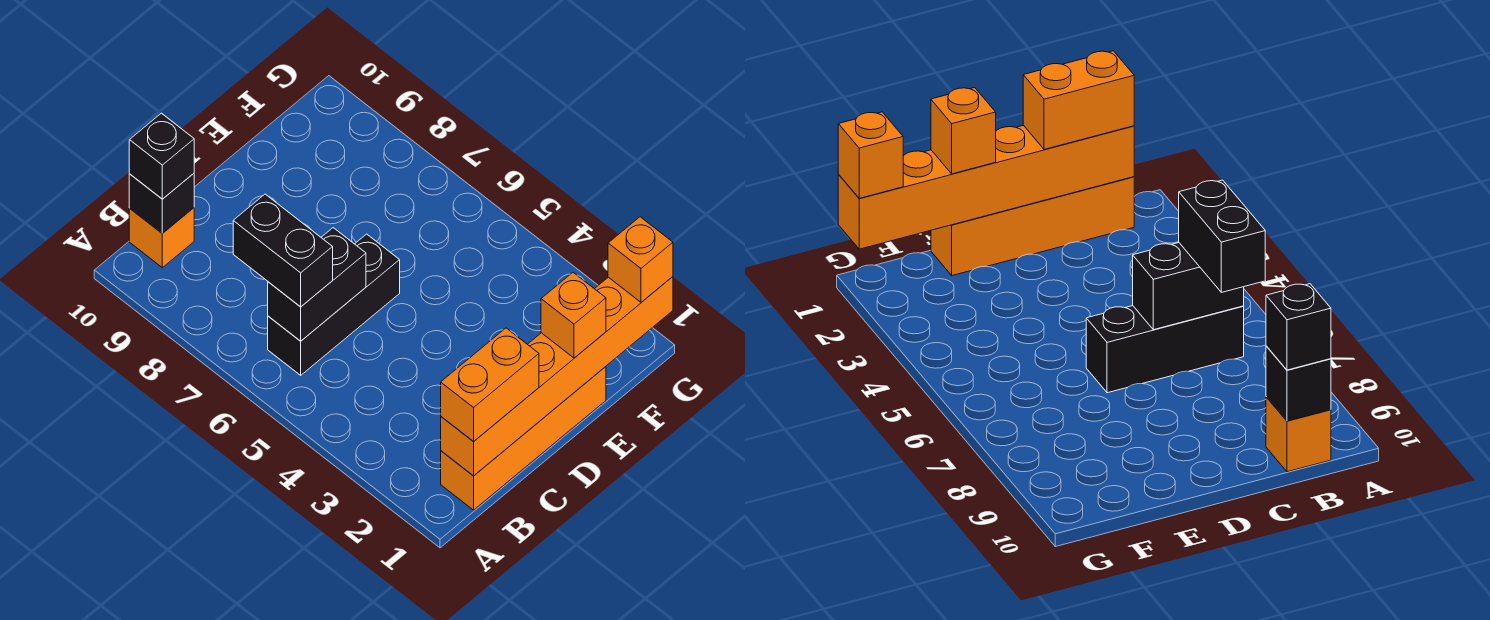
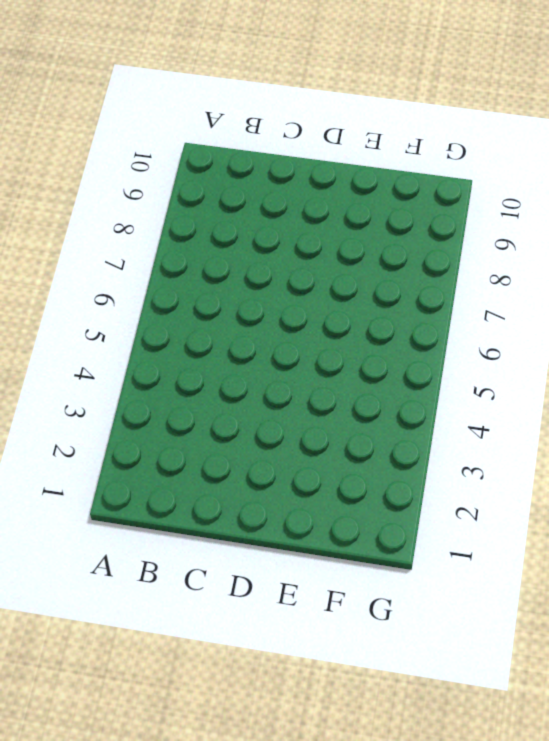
none -> orange brick B1:E1 level 1
none -> black brick B6:D6 level 1

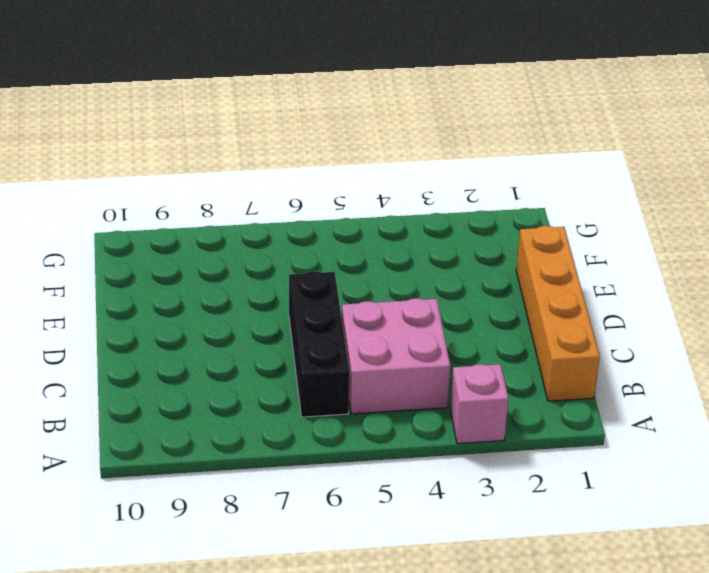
pink brick A3 level 1 -> none
pink brick B4:C5 level 1 -> none
none -> orange brick B10 level 1
none -> orange brick B1:G1 level 2

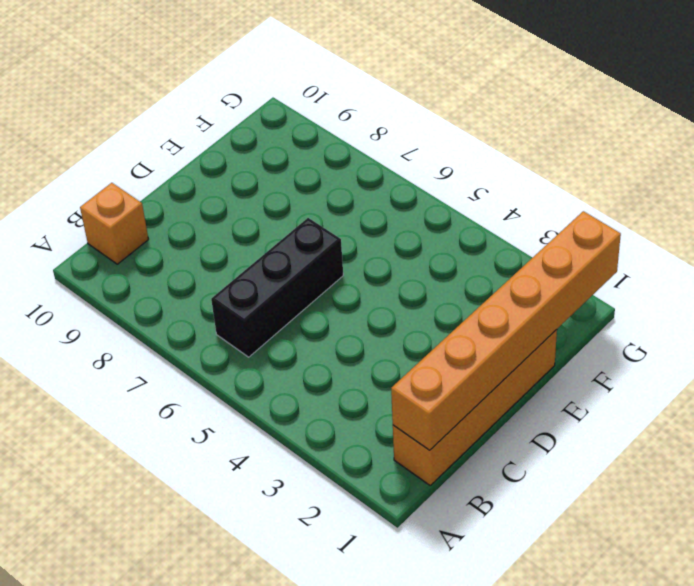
none -> black brick B6:C6 level 2
none -> black brick B10 level 2

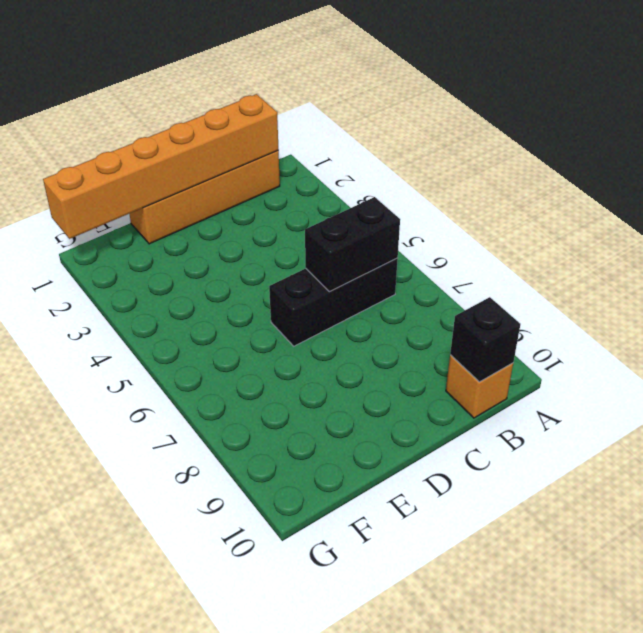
none -> orange brick B1:C1 level 3
none -> black brick B6:B7 level 3

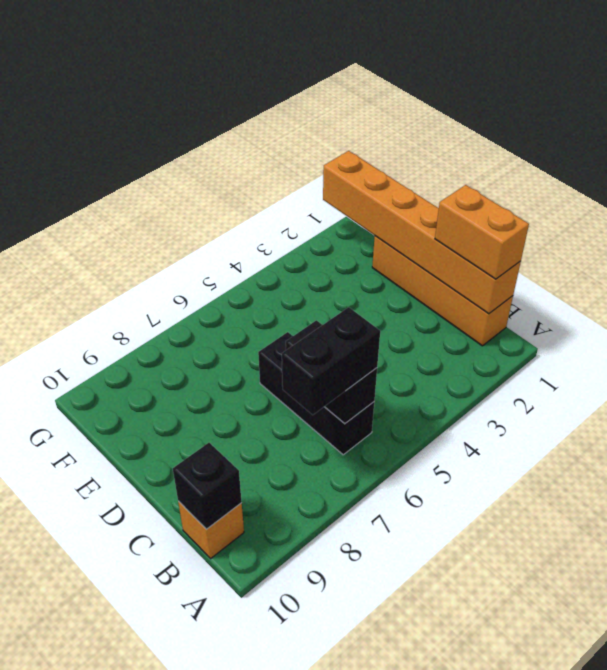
none -> black brick B10 level 3
none -> orange brick E1 level 3

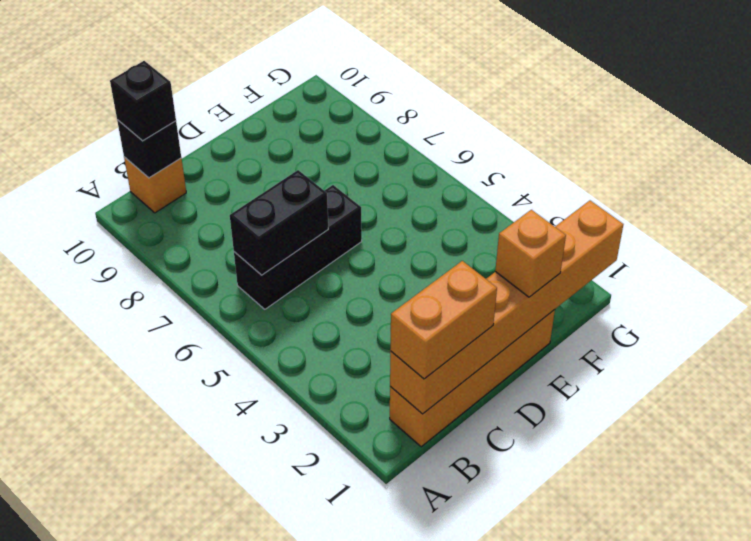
none -> black brick B6:B7 level 3
none -> orange brick G1 level 3

